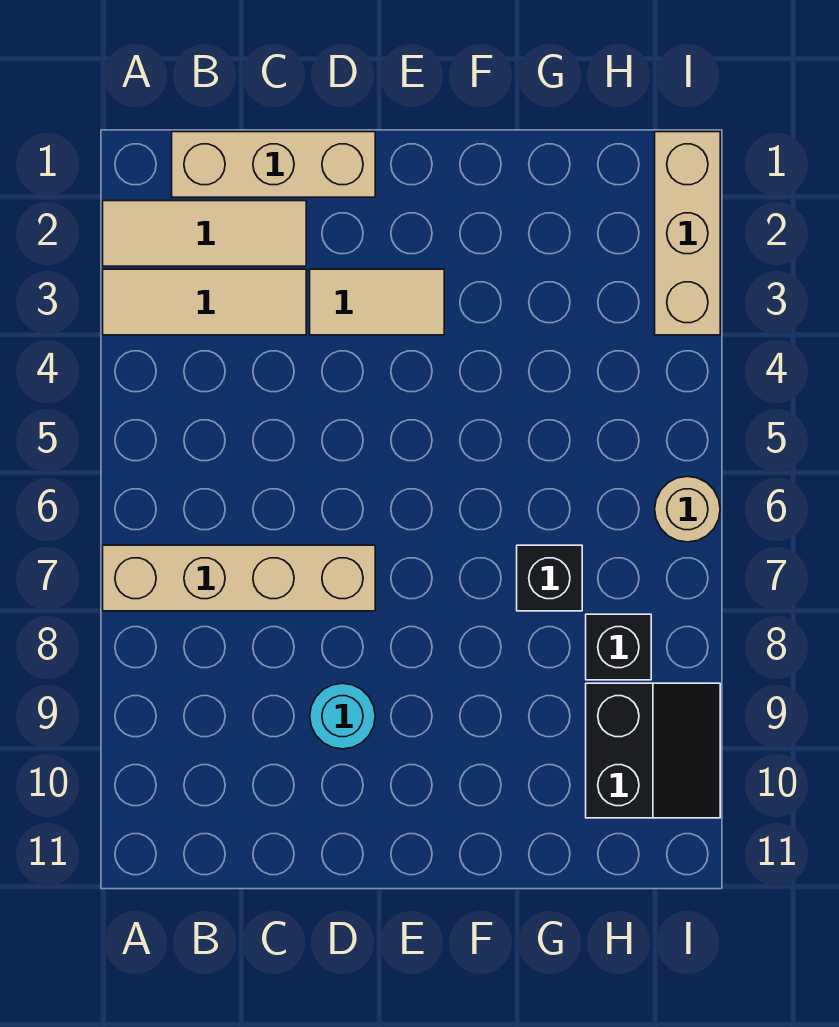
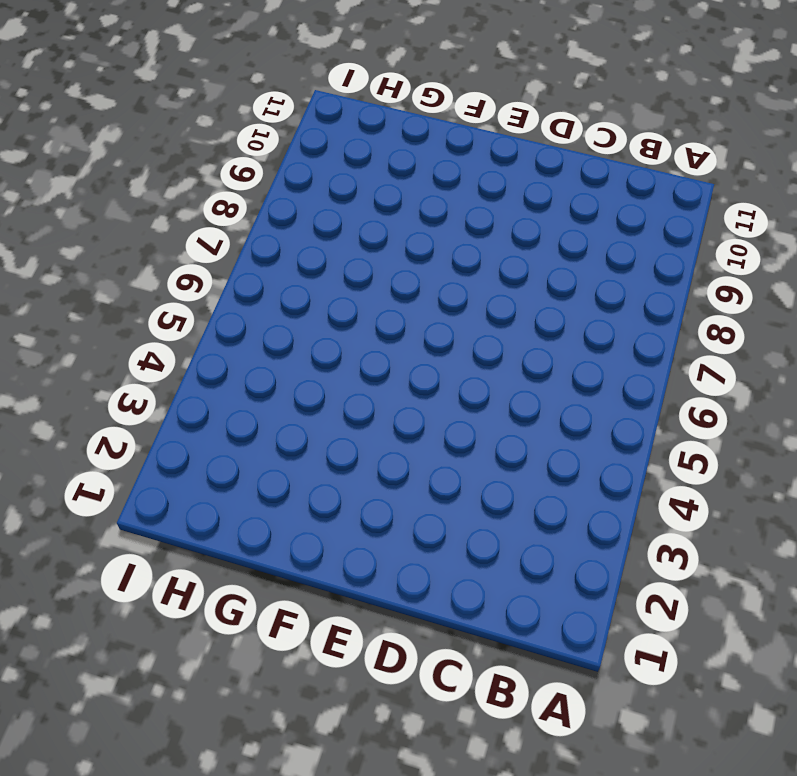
none -> tan tile A2:C2 level 1
none -> tan tile A3:C3 level 1

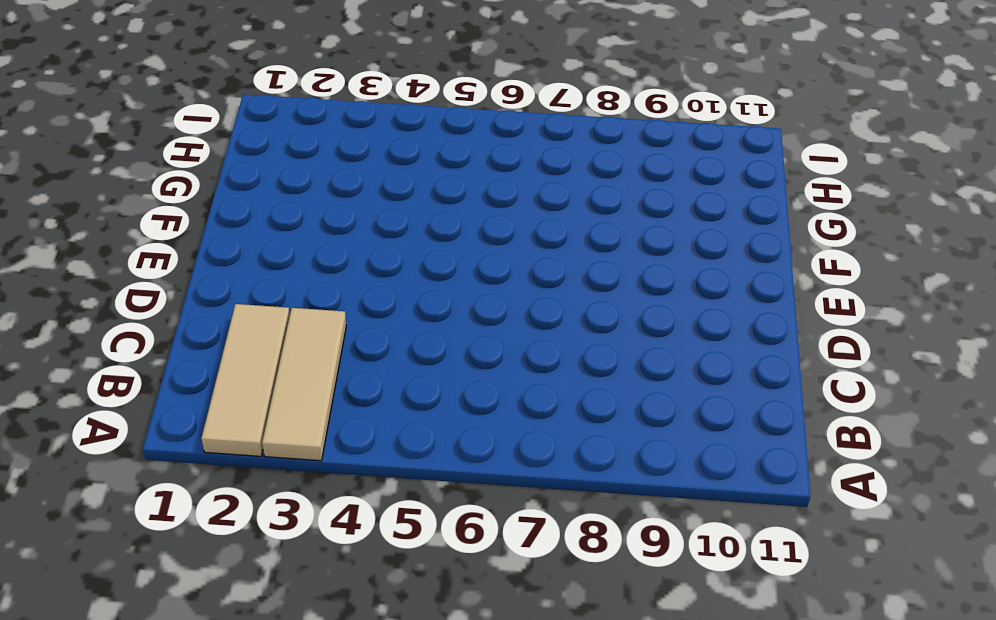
none -> tan brick A7:D7 level 1
none -> tan brick B1:D1 level 1

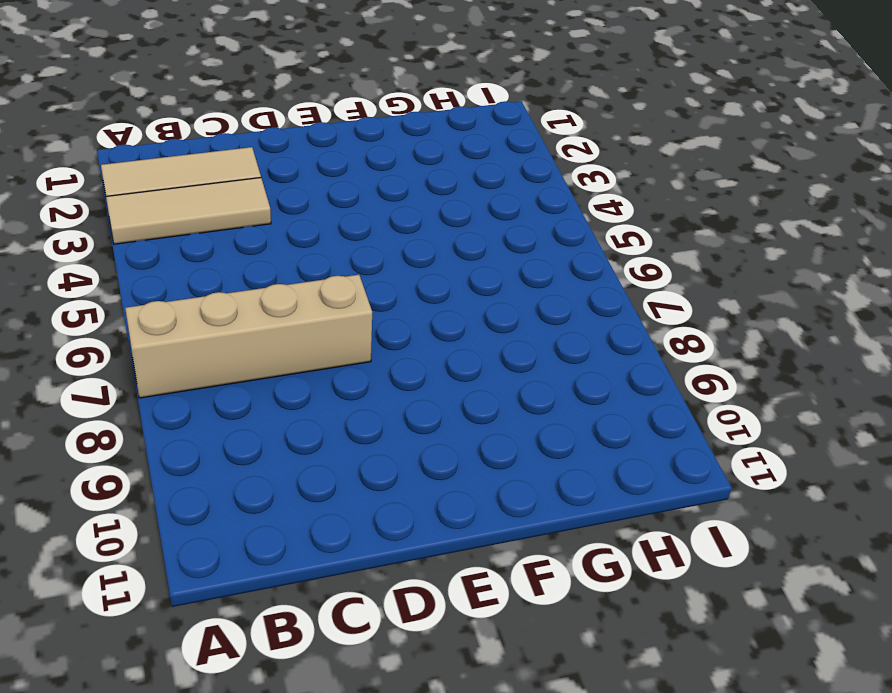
none -> tan brick B1:D1 level 1
none -> tan tile D3:E3 level 1

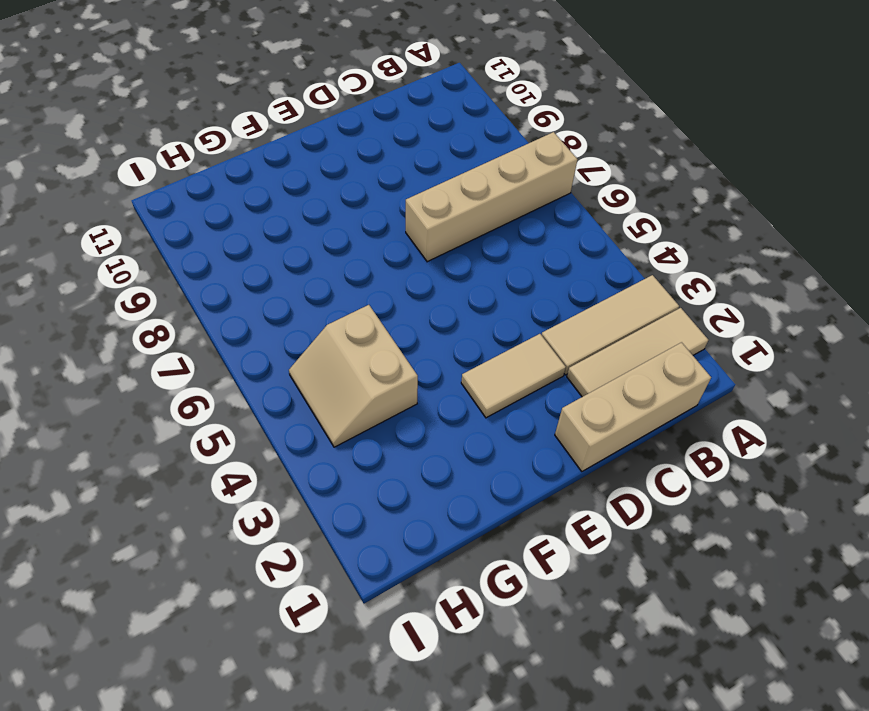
tan slope G4:H5 level 1 top G -> none
none -> cyan round brick D9 level 1
none -> black brick G7 level 1

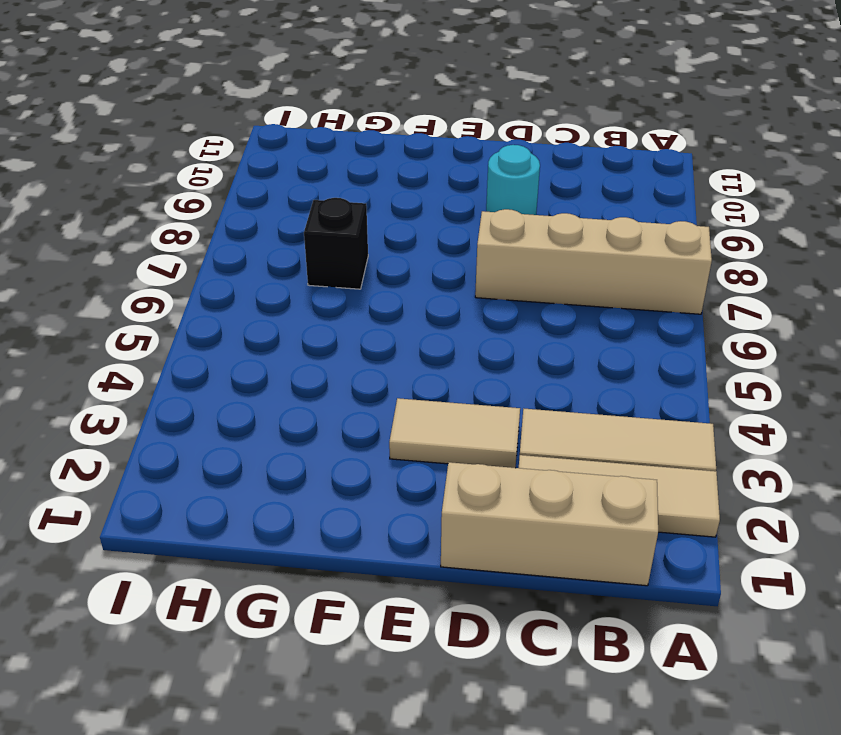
none -> black brick H8 level 1
none -> black slope H9:I10 level 1 top H

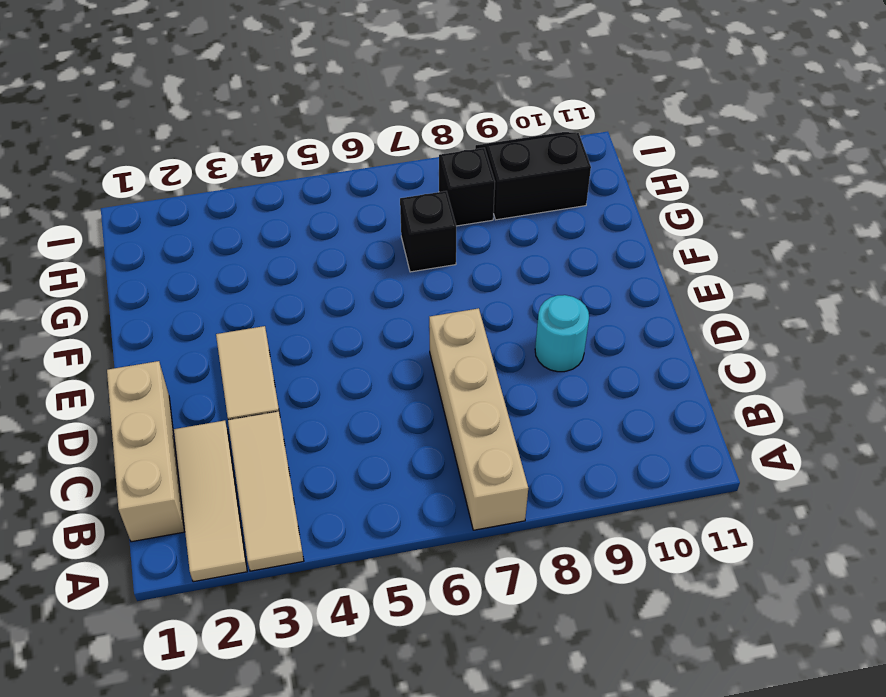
none -> tan brick I1:I3 level 1
none -> tan round brick I6 level 1

